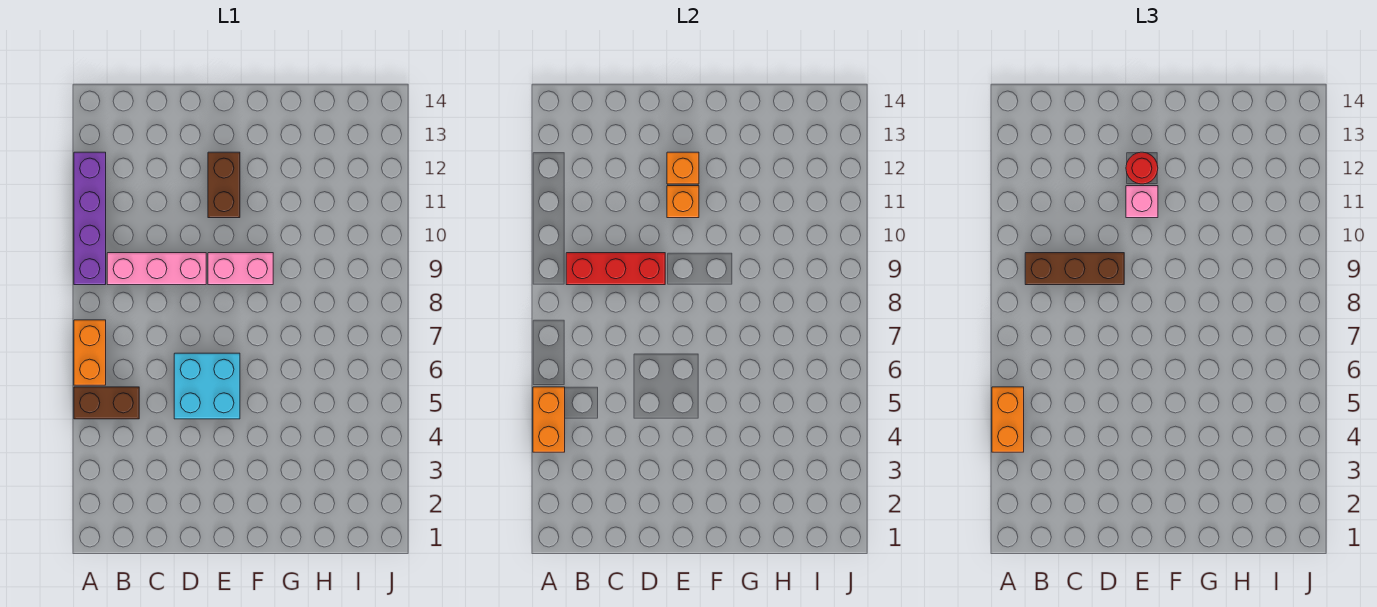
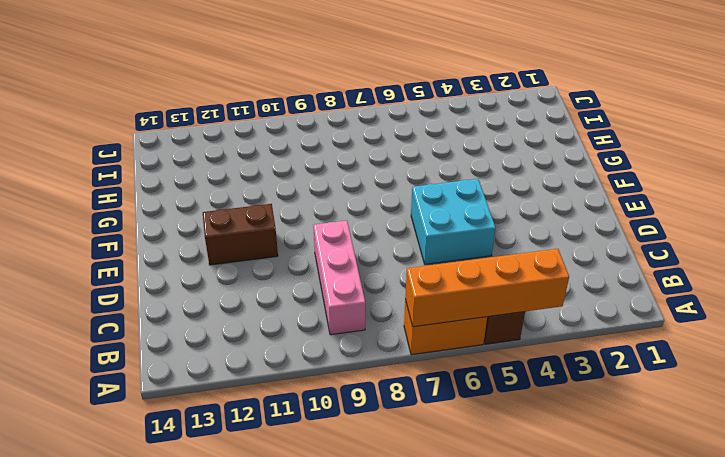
orange brick A4:A7 level 2 -> orange brick A4:A5 level 2
none -> purple brick A9:A12 level 1
none -> pink brick E9:F9 level 1
none -> red brick B9:D9 level 2

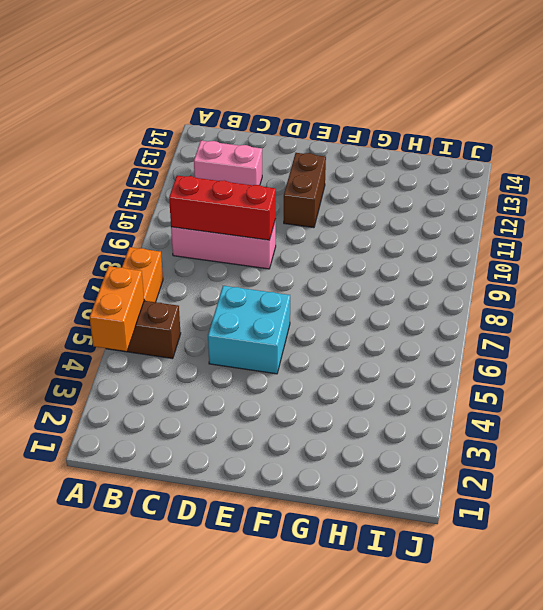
pink brick B12:C12 level 1 -> pink brick E9:F9 level 1
none -> purple brick A9:A12 level 1
none -> orange brick E11 level 2
none -> orange brick E12 level 2

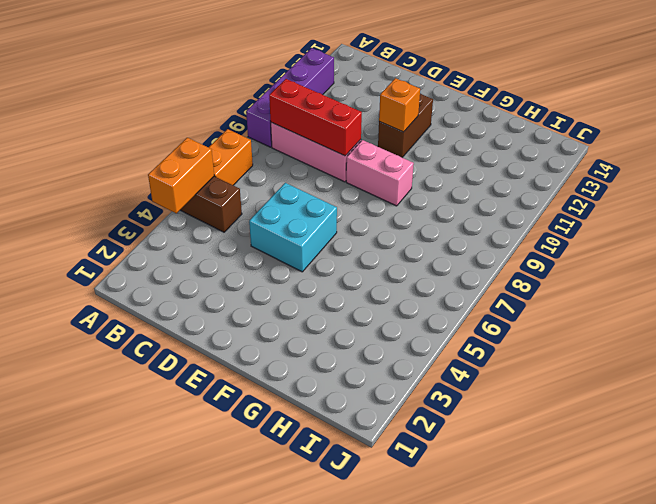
none -> orange brick E12 level 2
none -> orange brick A4:A5 level 3
none -> brown brick B9:D9 level 3

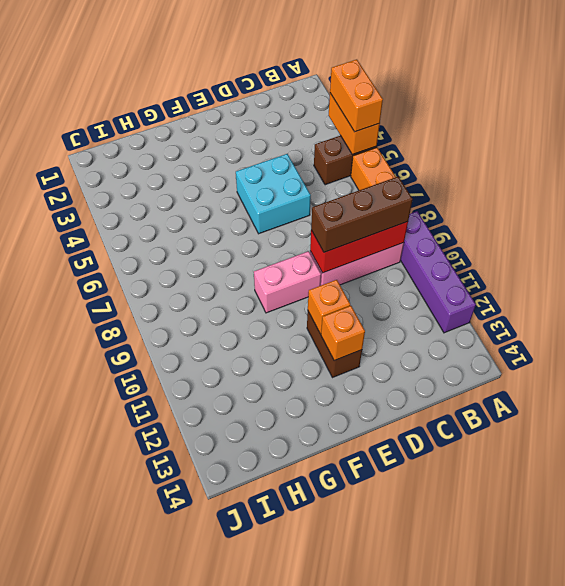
none -> pink brick E11 level 3
none -> red round brick E12 level 3

